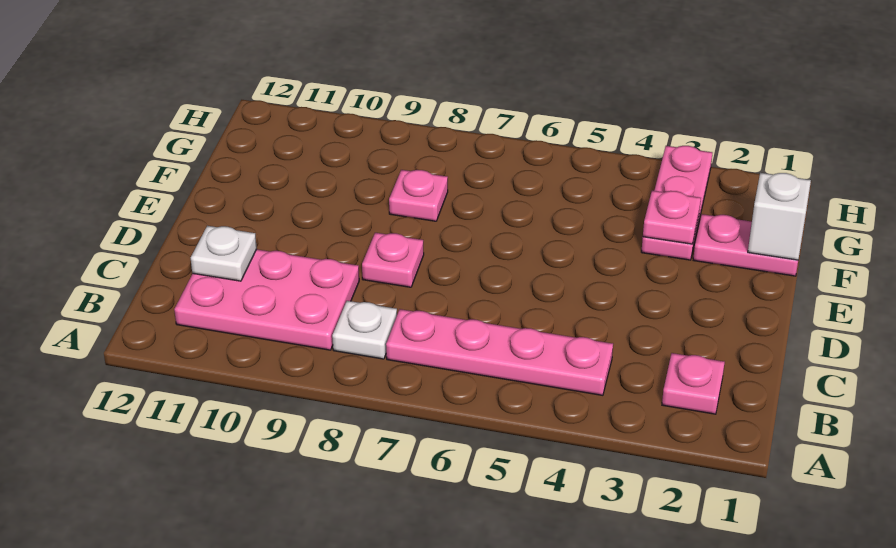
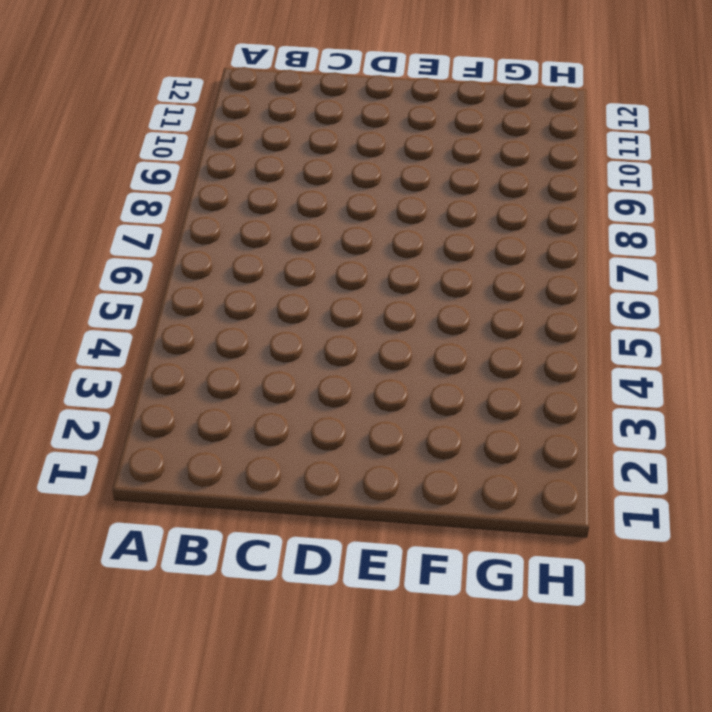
none -> pink plate B2 level 1
none -> pink plate B4:B7 level 1

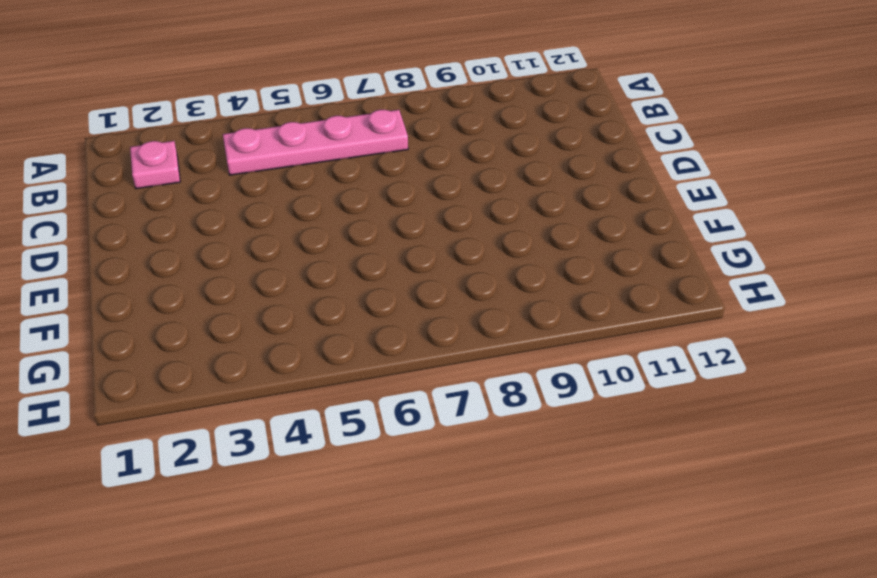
none -> white plate B8 level 1
none -> pink plate B9:C11 level 1

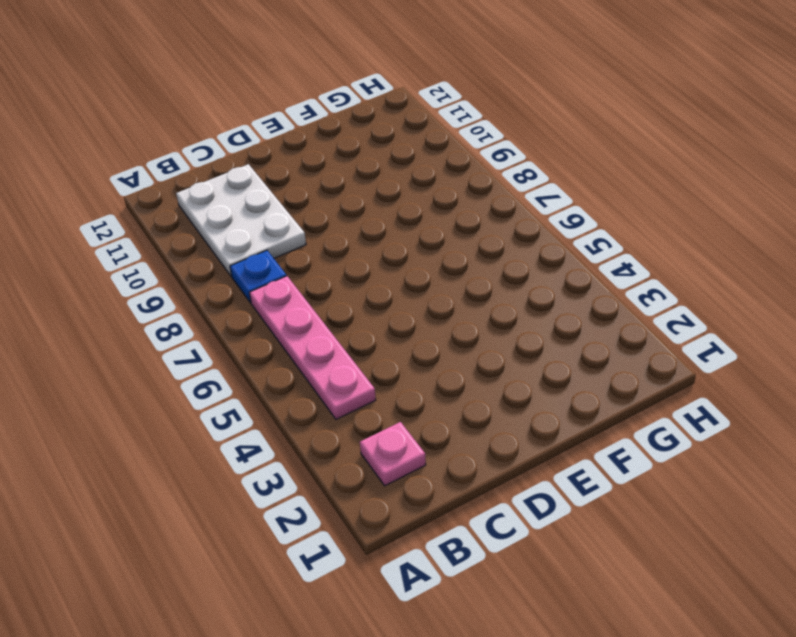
blue plate B8 level 1 -> white plate B8 level 1
white plate B9:C11 level 1 -> pink plate B9:C11 level 1
none -> pink plate D8 level 1
none -> pink plate F1:F2 level 1

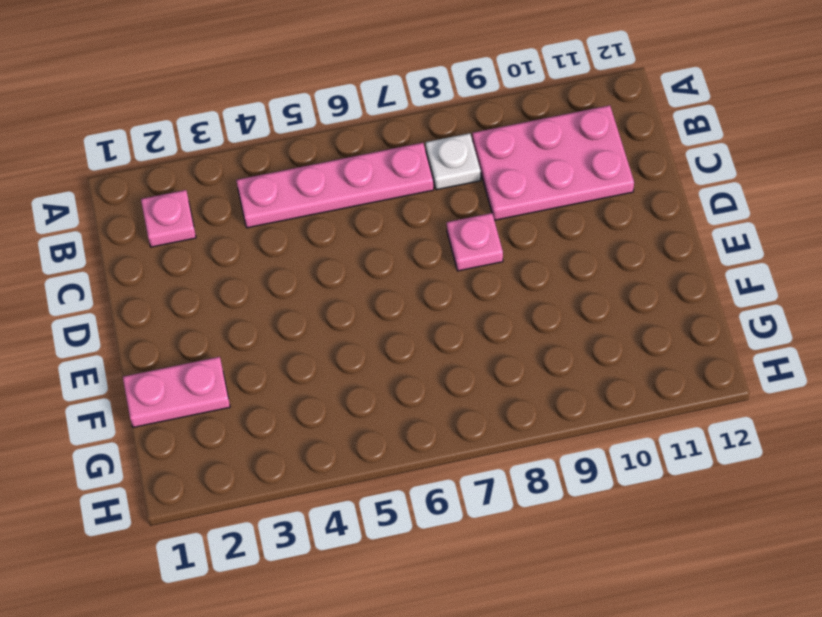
none -> pink plate F3:H3 level 1
none -> pink plate F8 level 1

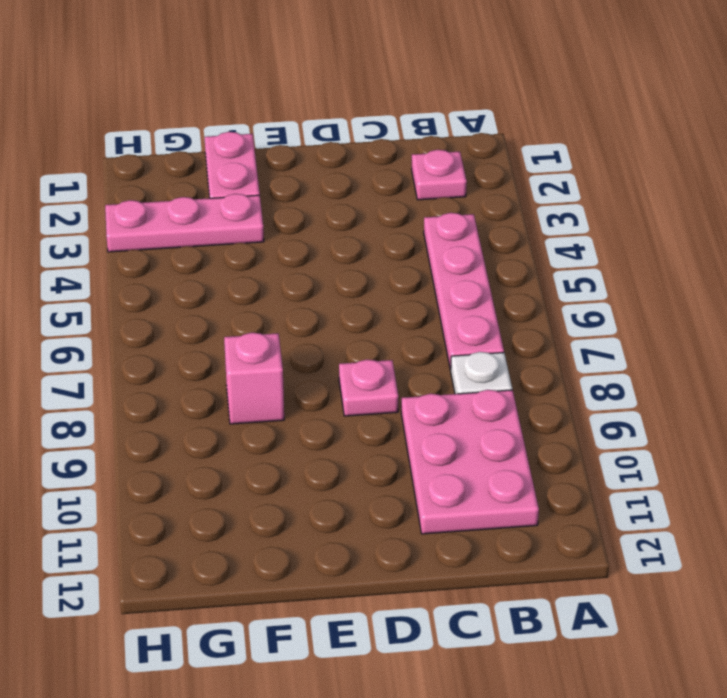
pink brick F8 level 1 -> pink plate F8 level 1
none -> white plate C11 level 2
none -> white brick F1 level 2

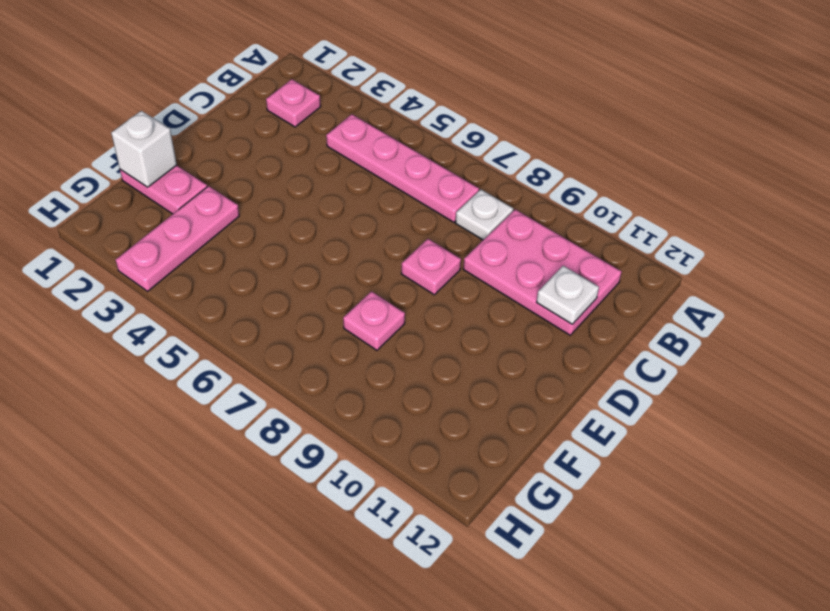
none -> pink plate F3 level 2

